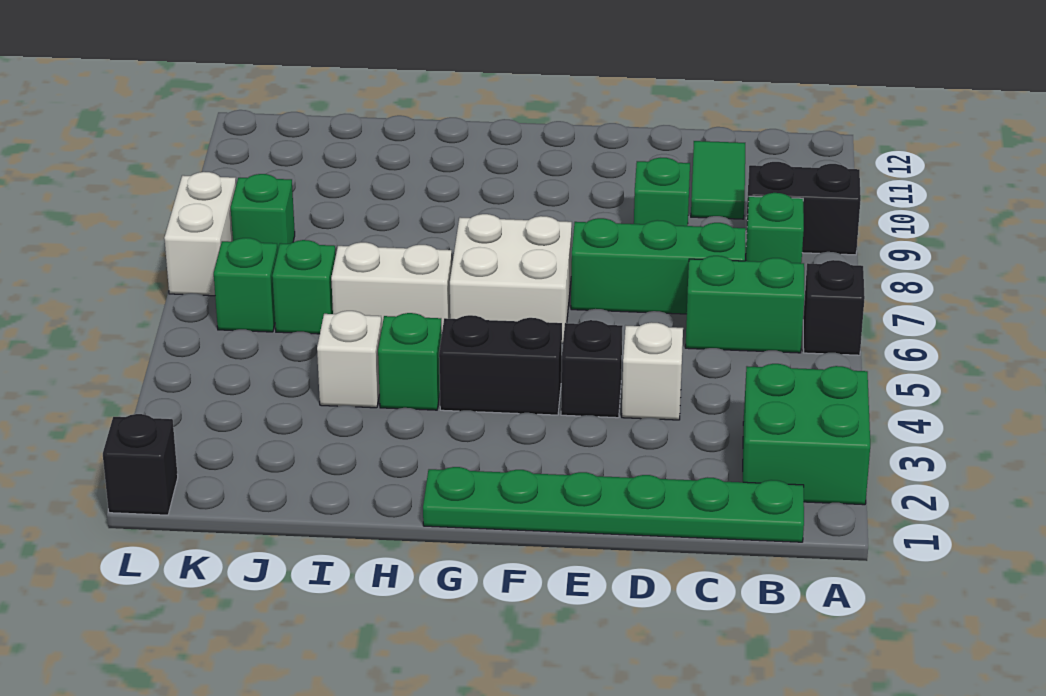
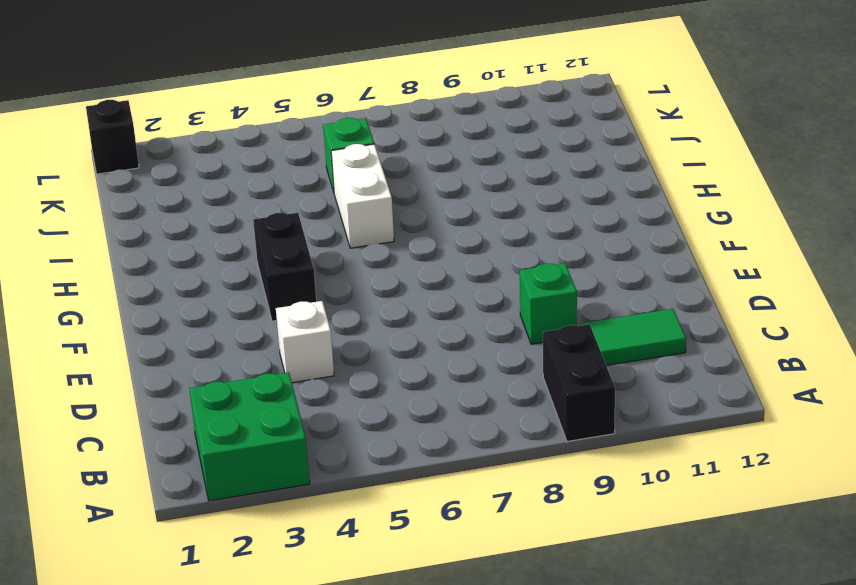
none -> black brick A6 level 1
none -> green plate B1:G1 level 1
none -> green brick B6:C6 level 1

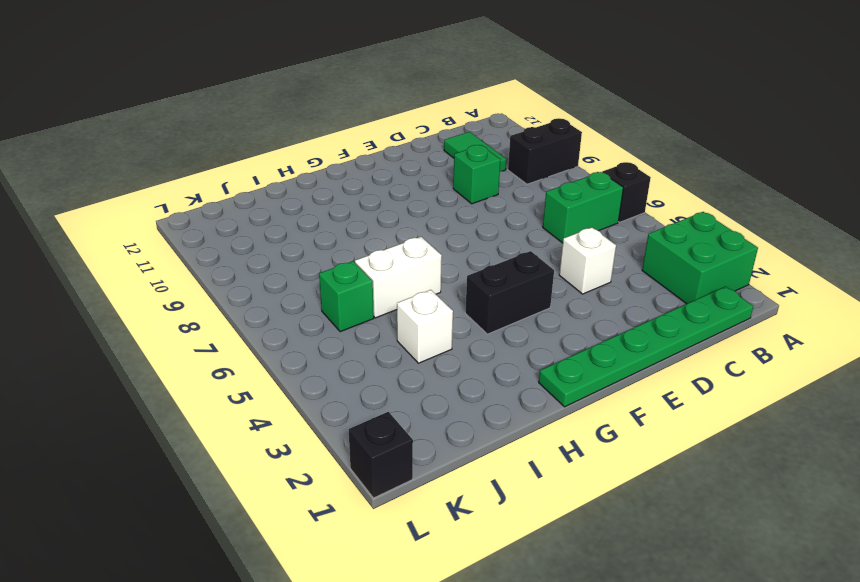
none -> green brick B8 level 1
none -> green brick C7:E7 level 1
none -> black brick E4 level 1

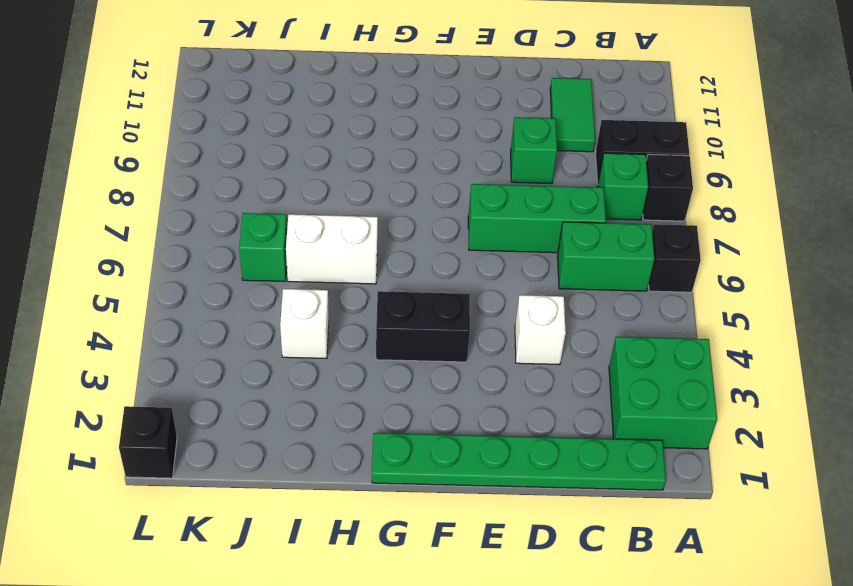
black brick A8 level 1 -> black brick E4 level 1
none -> white brick F6:G7 level 1
none -> green brick H4 level 1
none -> green brick K6 level 1

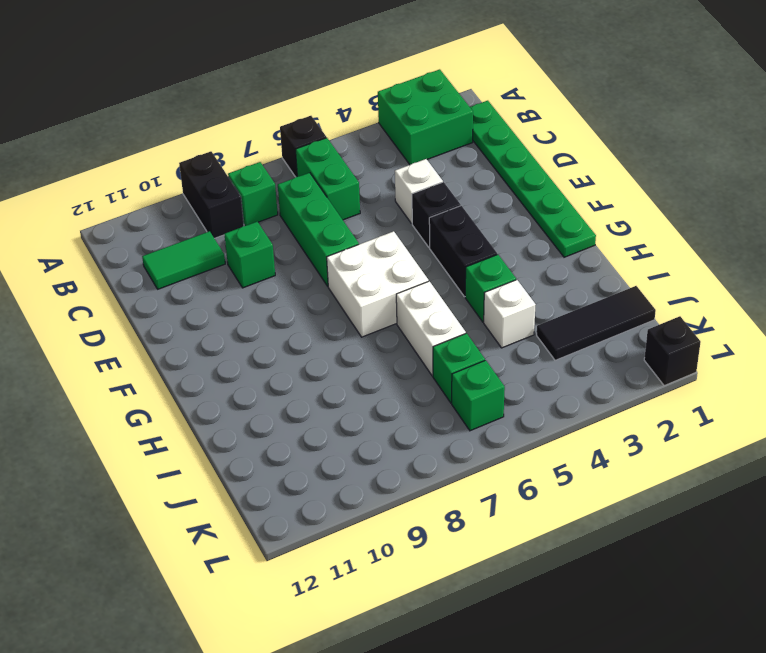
black tile J1:J3 level 1 -> none
none -> green brick K8 level 1
none -> white brick L7:L8 level 1

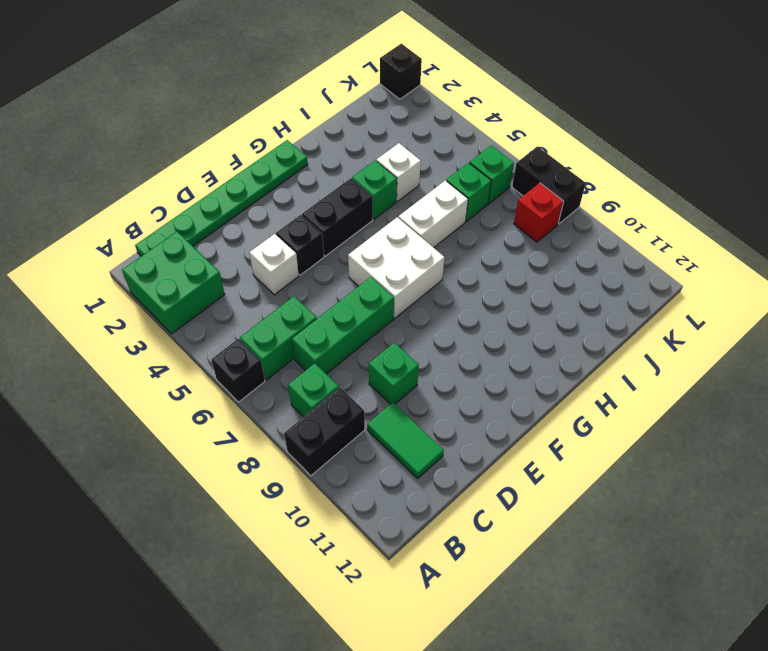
red brick K8 level 1 -> green brick K8 level 1
black brick L7:L8 level 1 -> white brick L7:L8 level 1

